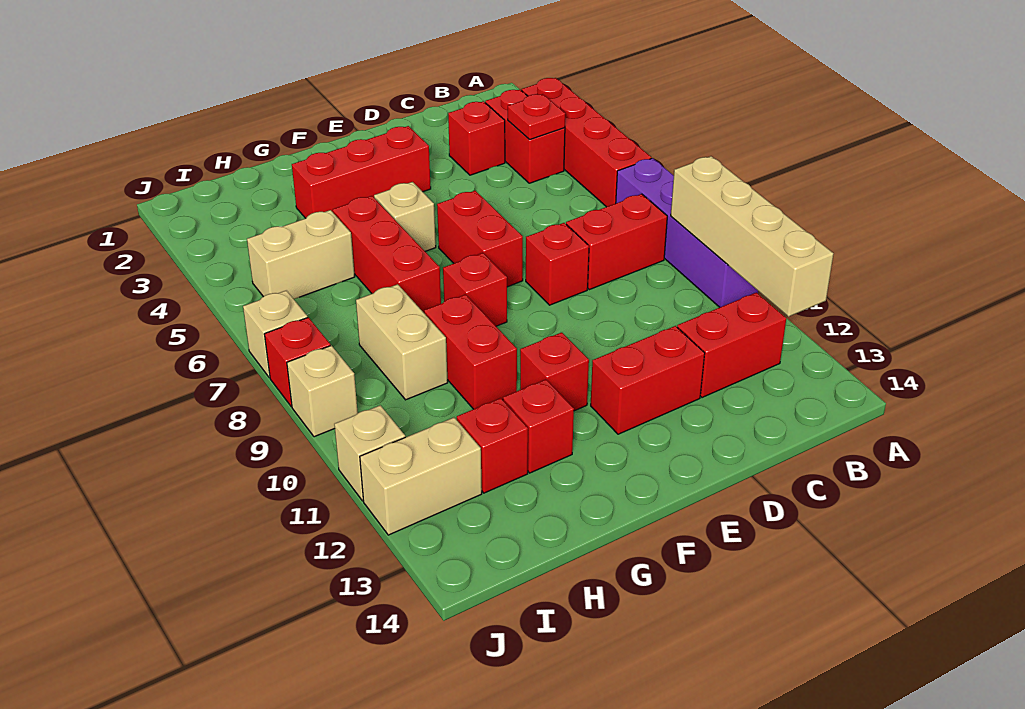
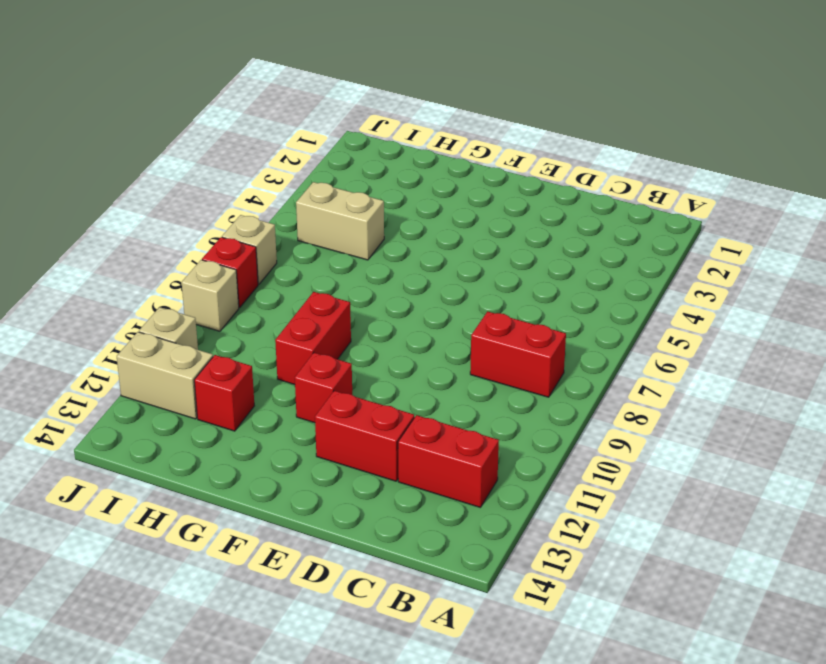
none -> red brick A3:A6 level 1
none -> purple brick A7:A10 level 1
none -> red brick B3:B4 level 1

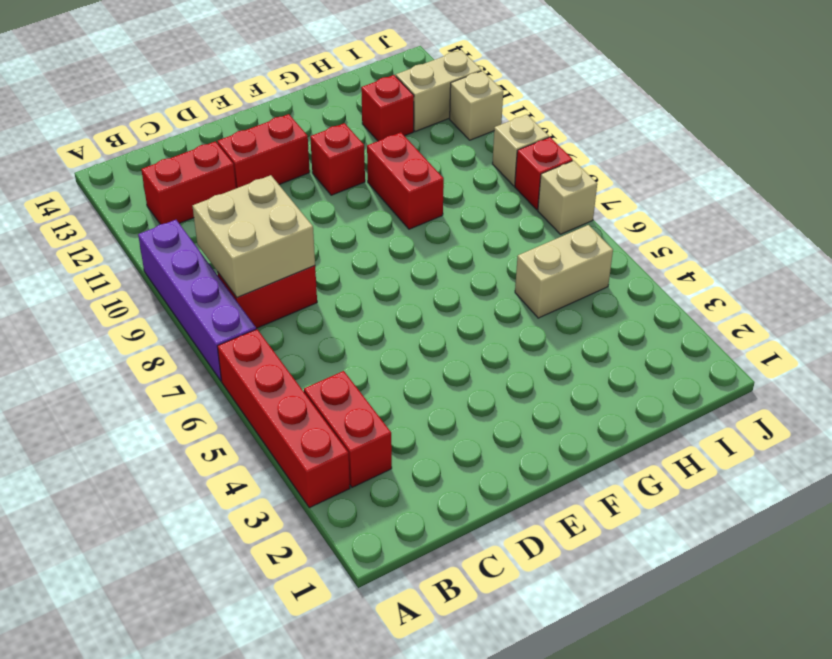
tan brick B8:C9 level 2 -> none
none -> red brick C3 level 1
none -> red brick D8 level 1
none -> red brick E3:G3 level 1

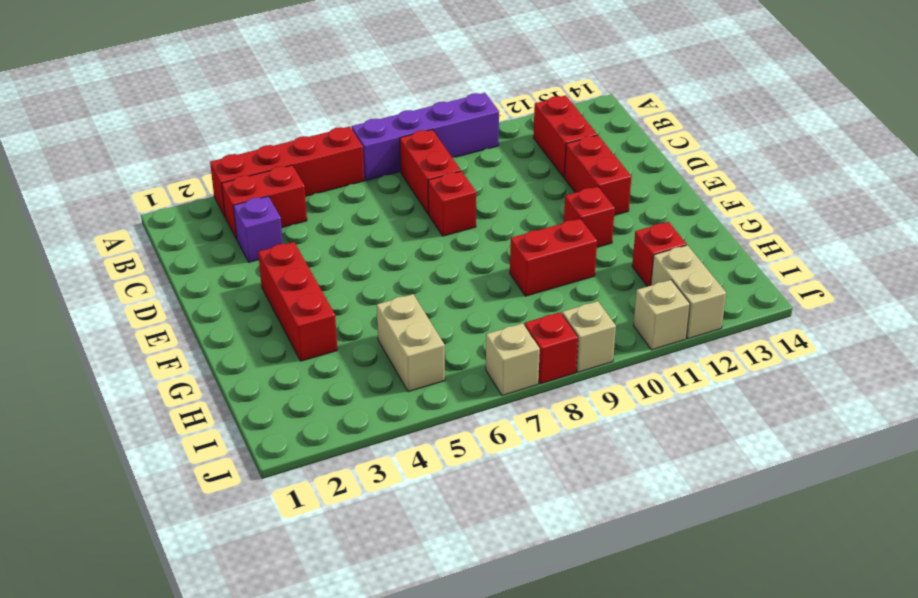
purple brick C3 level 1 -> red brick C3 level 1
none -> red brick E6:E7 level 1
none -> tan brick F5 level 1
none -> red brick F8 level 1

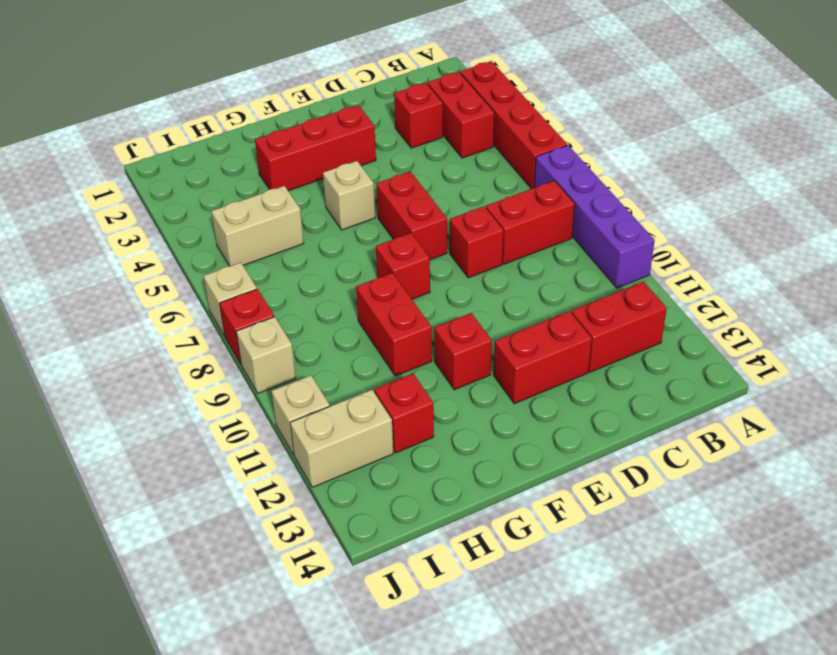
none -> red brick G5:G7 level 1
none -> red brick G12 level 1
none -> tan brick H8:H9 level 1

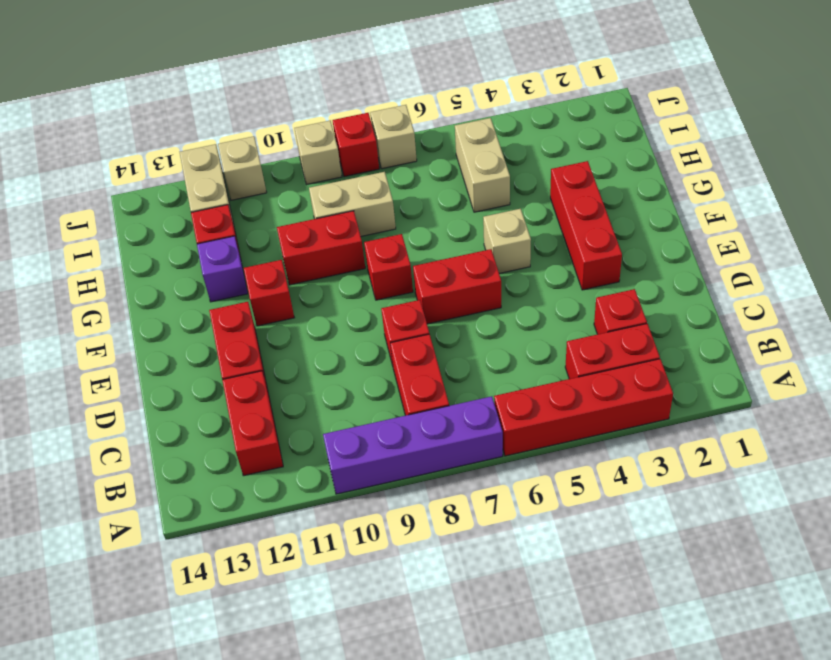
purple brick G12 level 1 -> red brick G12 level 1
none -> red brick G5:G7 level 1
none -> tan brick A9:A12 level 2
none -> red plate B4 level 2

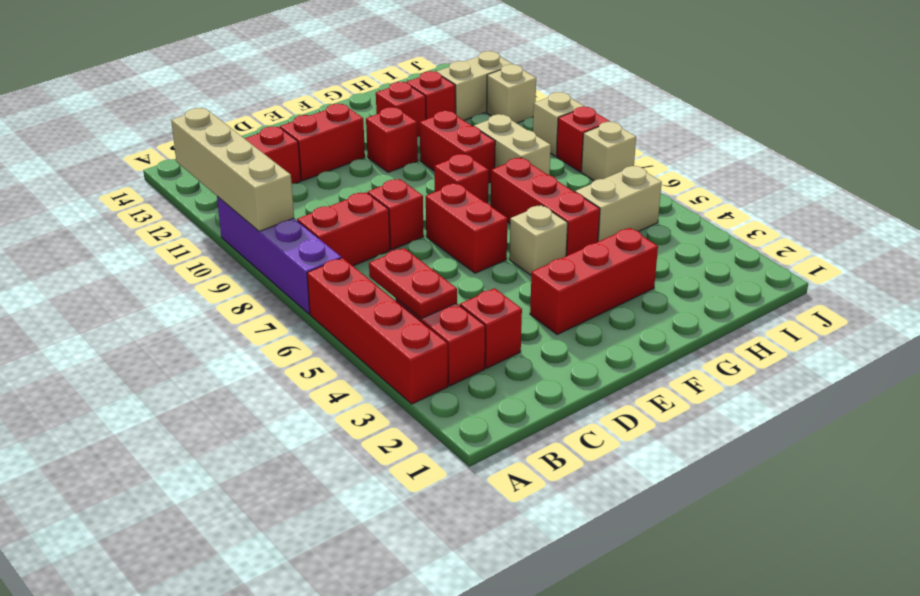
red plate B4:B5 level 2 -> red plate B4 level 2

